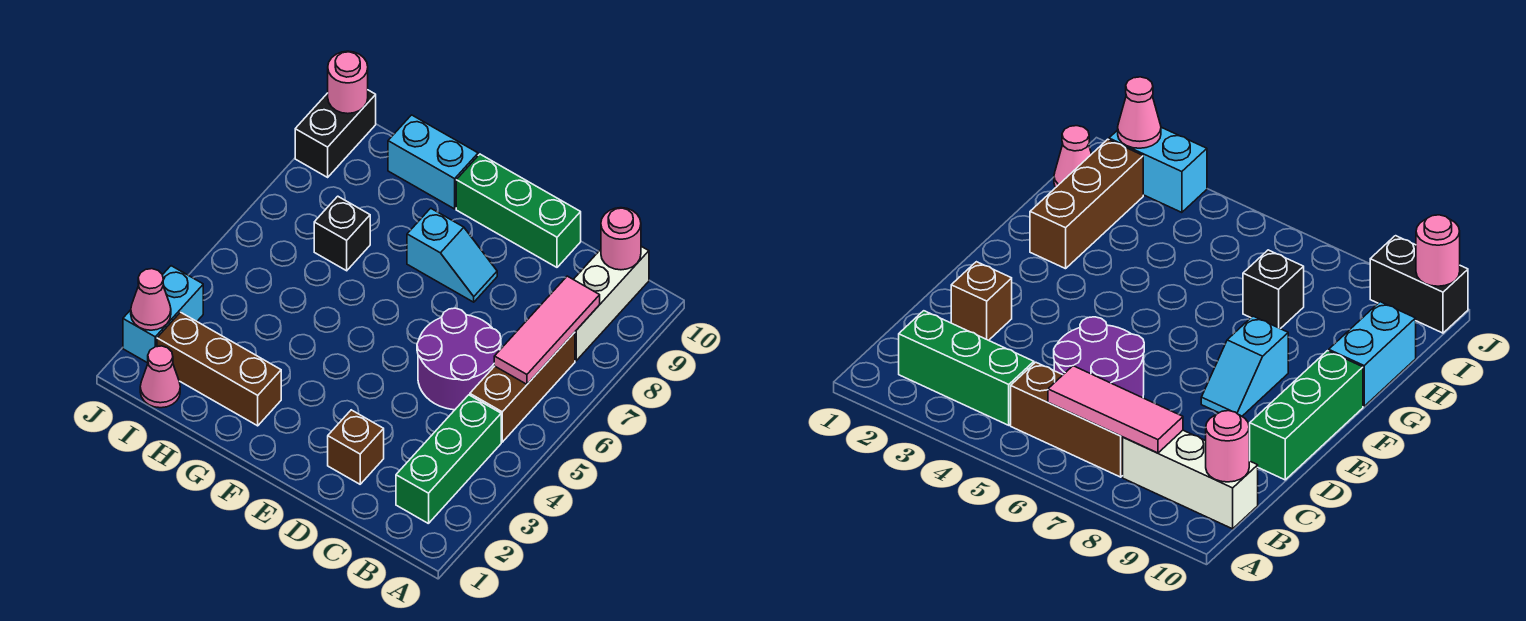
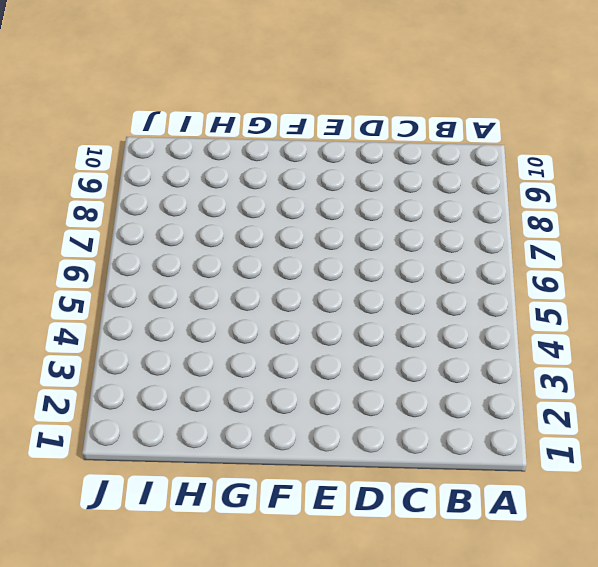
none -> green brick B2:B4 level 1
none -> brown brick B5:B7 level 1
none -> white brick B8:B10 level 1

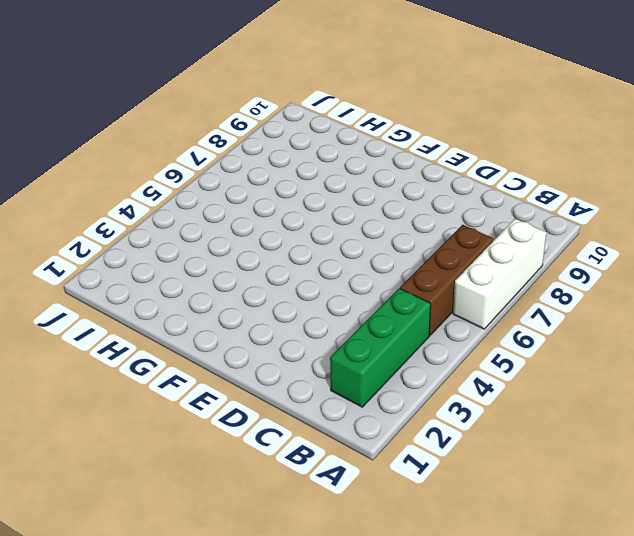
white brick A6:A8 level 1 -> white brick B8:B10 level 1
none -> purple round brick C5:D6 level 1
none -> brown brick D2 level 1
none -> green brick D10:F10 level 1

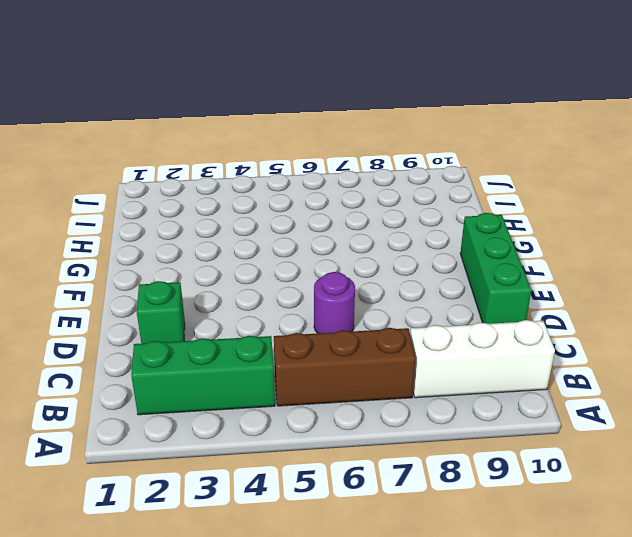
green brick D2 level 1 -> brown brick D2 level 1
purple round brick D6 level 1 -> purple round brick C5:D6 level 1
none -> cyan slope E8:F8 level 1 top F
none -> brown brick G2:I2 level 1
none -> cyan brick G10:H10 level 1

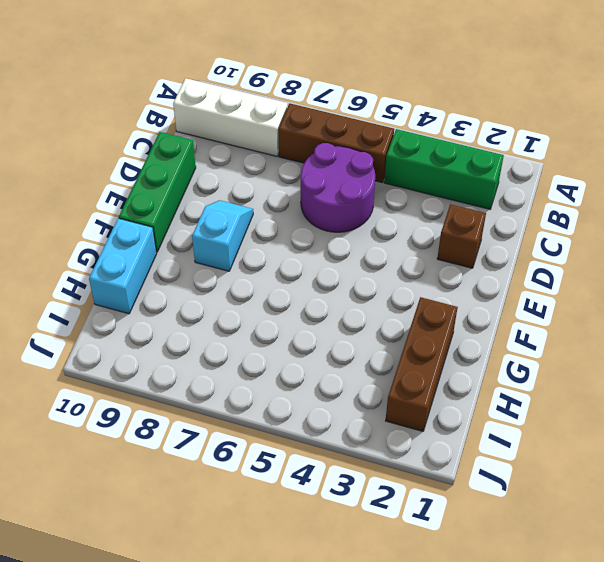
none -> black brick H7 level 1
none -> pink cone I1 level 1
none -> cyan brick J2:J3 level 1

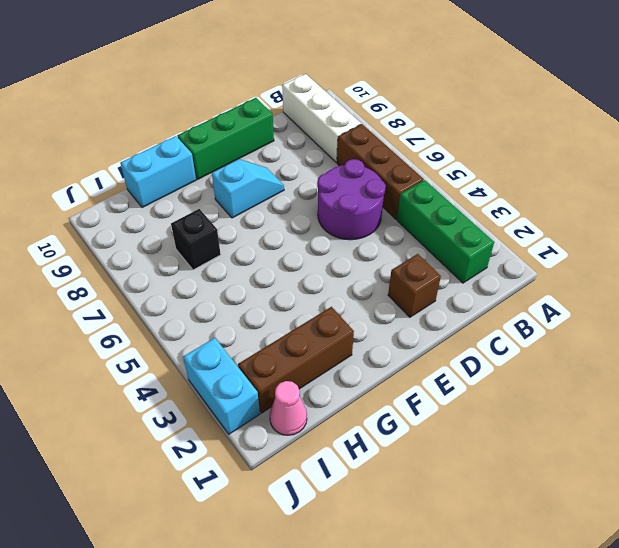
none -> black brick J9:J10 level 1
none -> pink tile B6:B8 level 2
none -> pink round brick B10 level 2

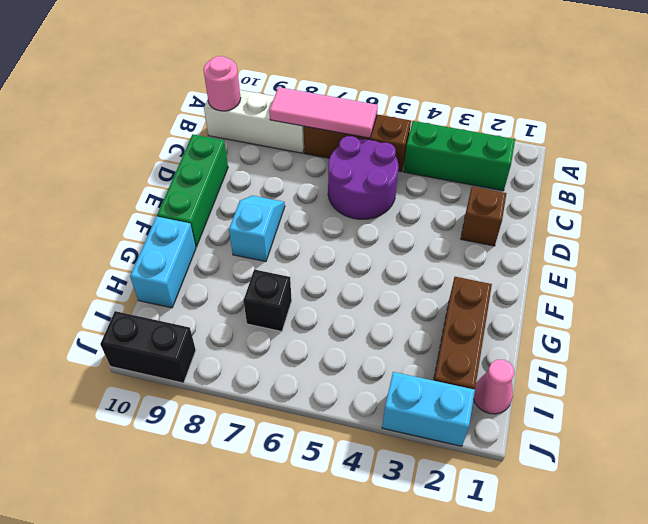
none -> pink cone J2 level 2
none -> pink round brick J10 level 2

